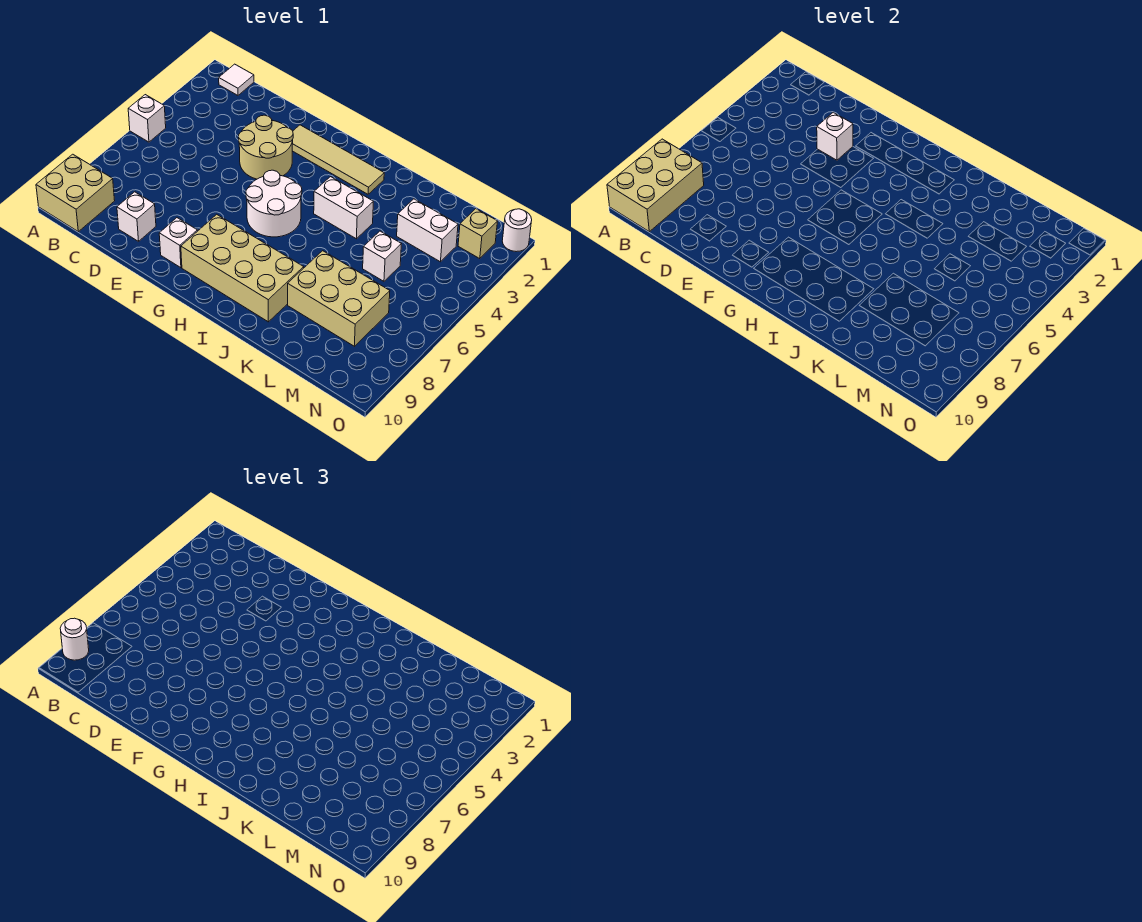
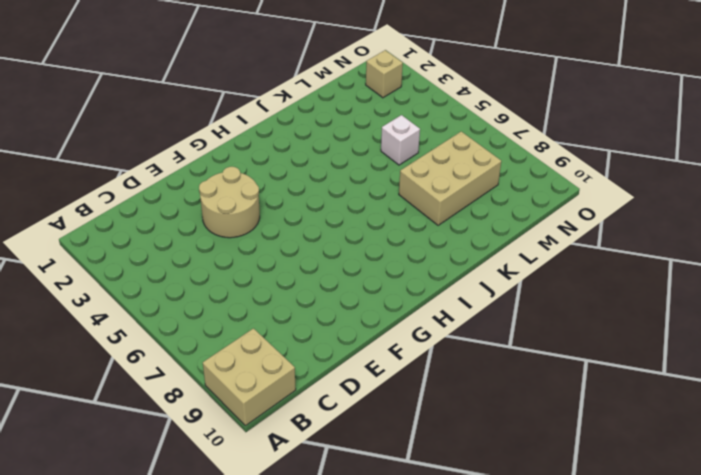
none -> white brick A5 level 1
none -> white tile B1 level 1
none -> white brick D9 level 1

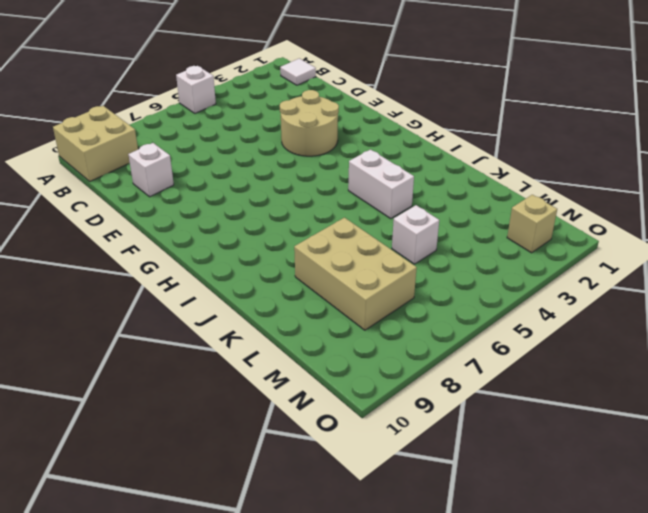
none -> tan tile F2:I2 level 1
none -> white brick F9 level 1
none -> white round brick G5:H6 level 1

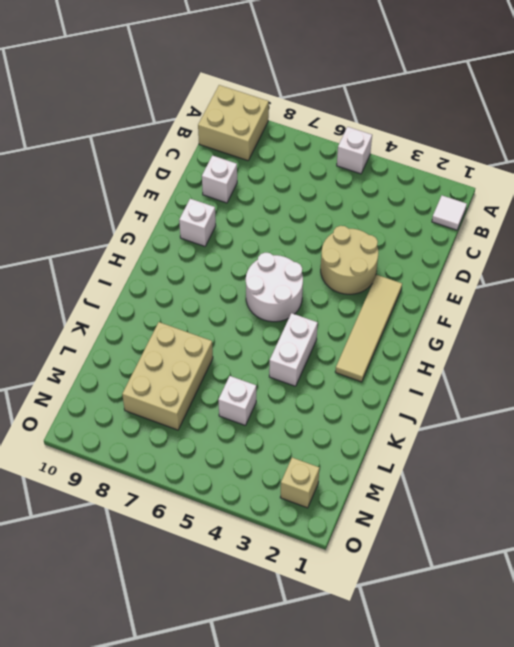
none -> tan brick G8:J9 level 1
none -> white brick L3:M3 level 1
none -> white round brick O1 level 1

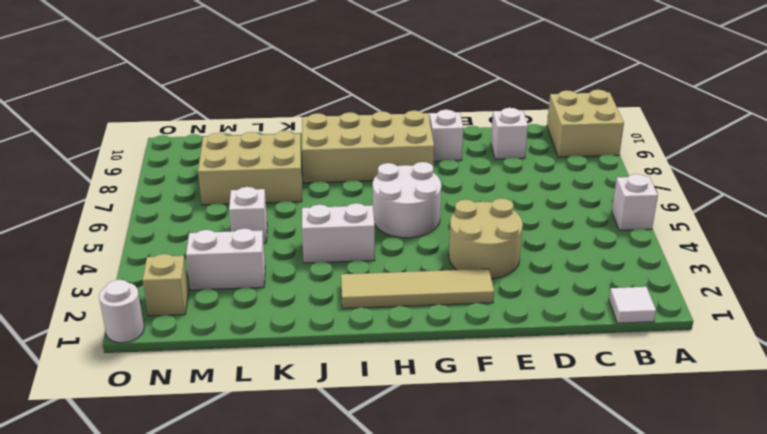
none -> tan brick A8:B10 level 2
none -> white brick E3 level 2
none -> white round brick A9 level 3

